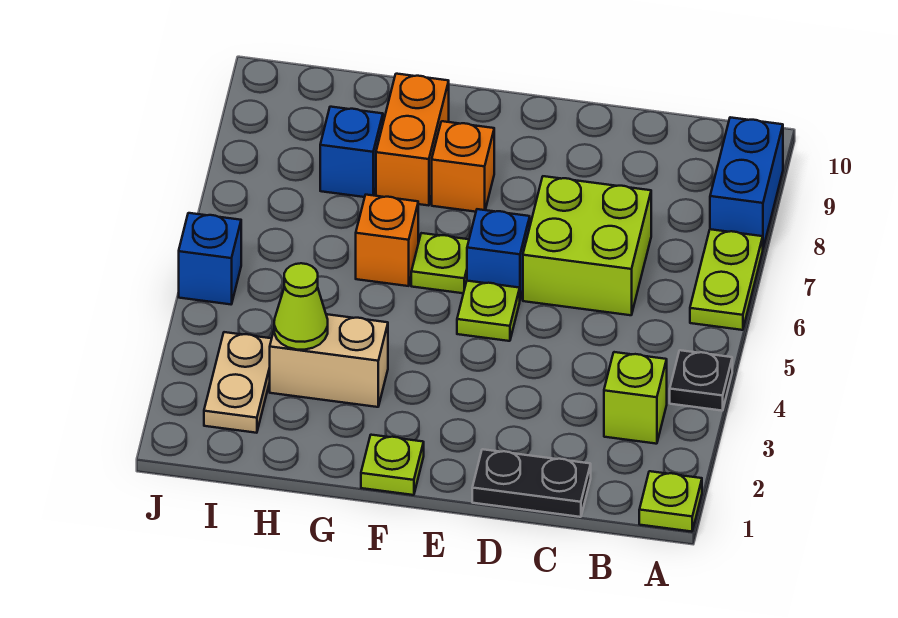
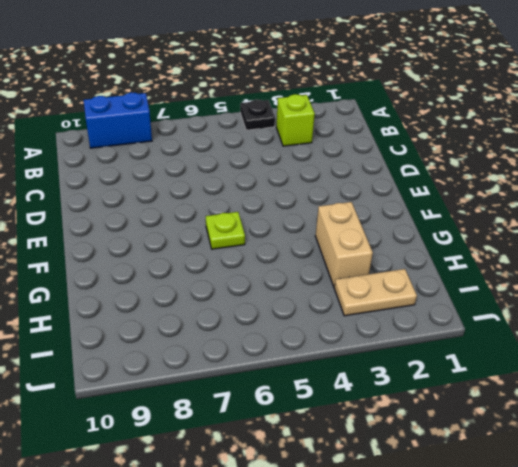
none -> lime plate A1 level 1
none -> lime plate A6:A7 level 1
none -> black plate C1:D1 level 1

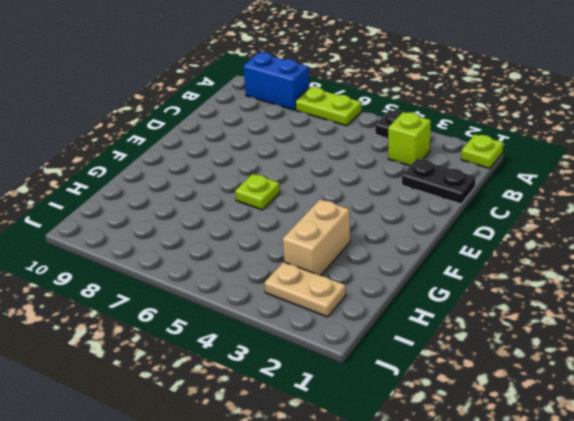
black plate C1:C2 level 1 -> black plate C1:D1 level 1
none -> lime brick C6:D7 level 1
none -> lime plate E5 level 1
none -> blue brick E6 level 1

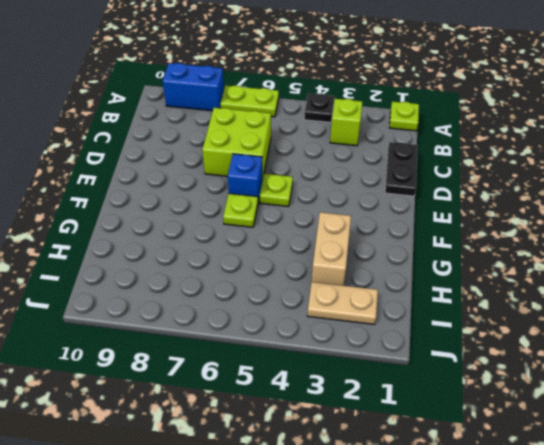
none -> lime plate F1 level 1
none -> orange brick F8 level 1
none -> orange brick G6 level 1

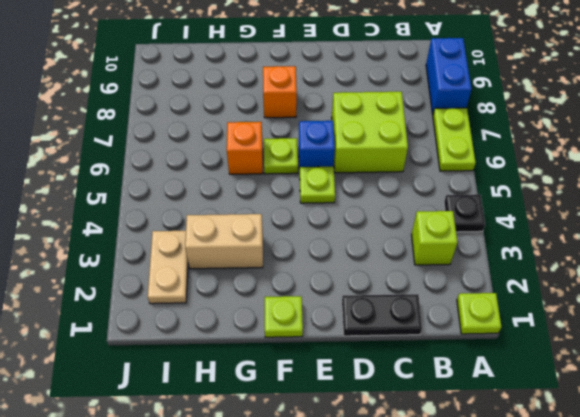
none -> orange brick G8:G9 level 1
none -> blue brick H8 level 1
none -> blue brick J5 level 1

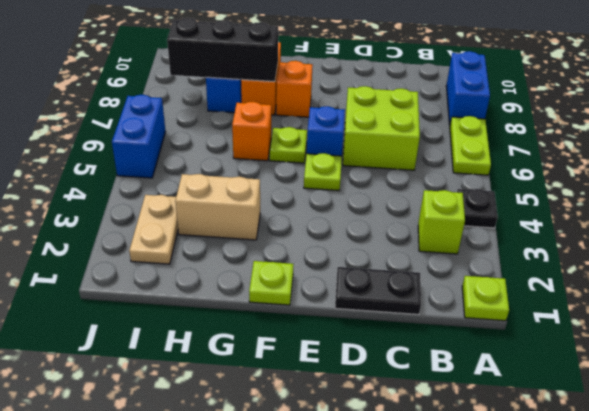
black brick G8:I8 level 2 -> none
blue brick J5:J6 level 1 -> blue brick J5 level 1
none -> lime cone H3 level 2

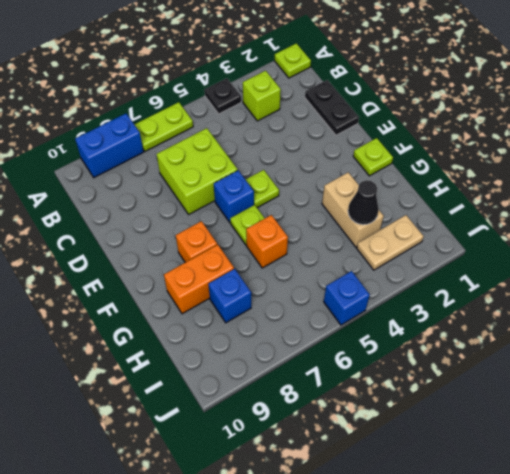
black cone H3 level 2 -> lime cone H3 level 2

